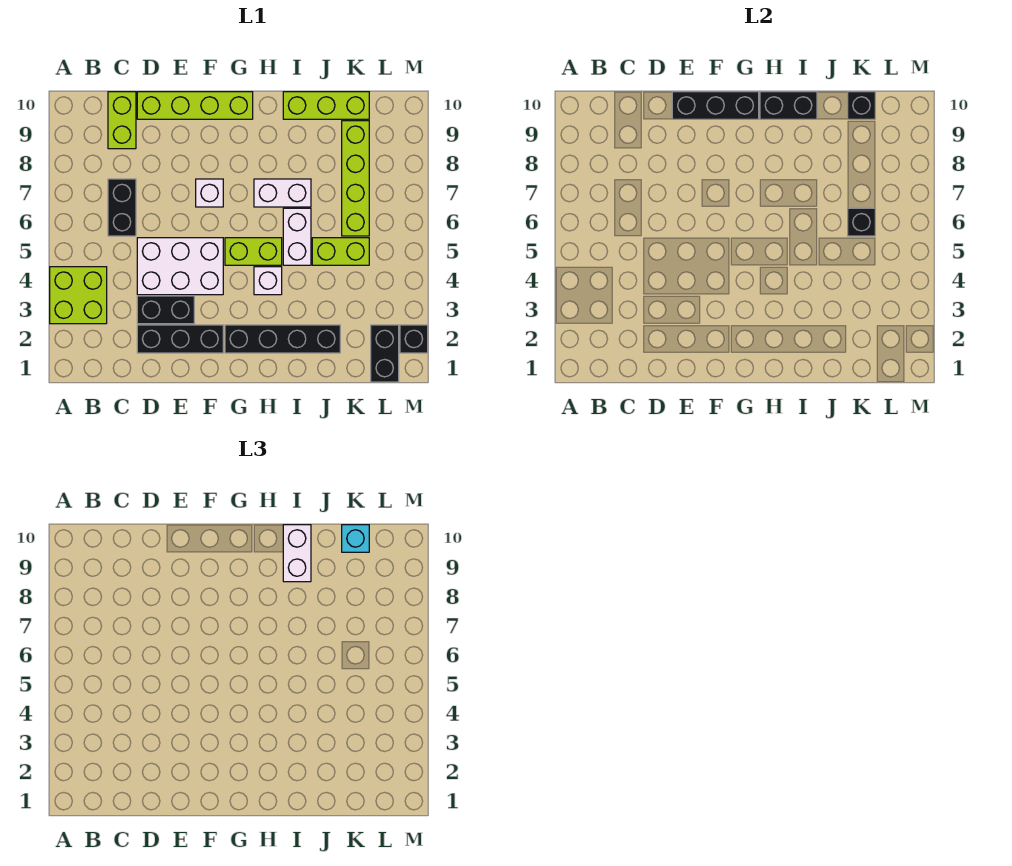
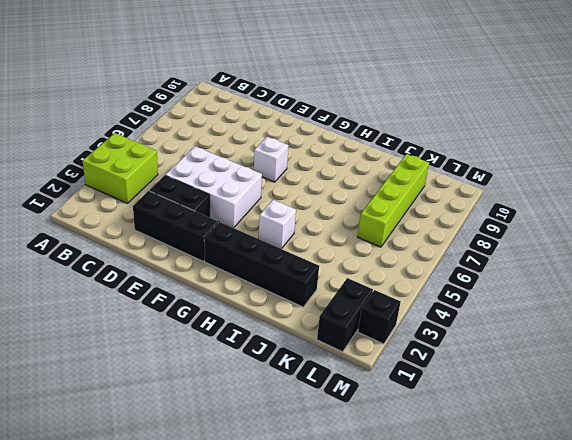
none -> black brick C6:C7 level 1
none -> lime brick C9:C10 level 1
none -> lime brick D10:G10 level 1

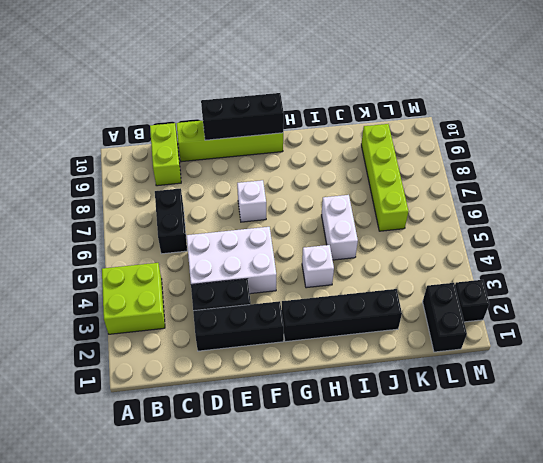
none -> lime brick G5:H5 level 1
none -> white brick H7:I7 level 1
none -> lime brick I10:K10 level 1

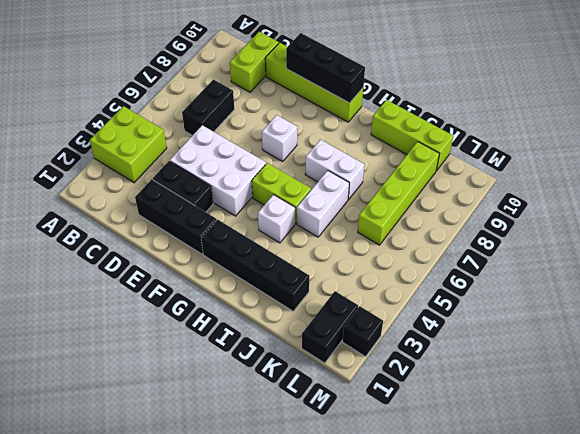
none -> lime brick J5:K5 level 1
none -> black brick H10:I10 level 2
none -> black brick K6 level 2

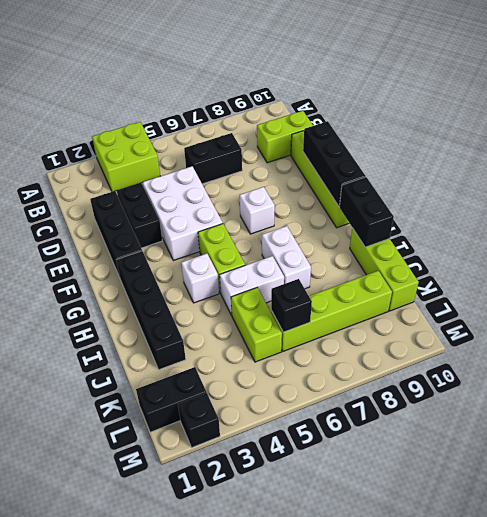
none -> black brick K10 level 2
none -> white brick I9:I10 level 3
none -> cyan brick K10 level 3

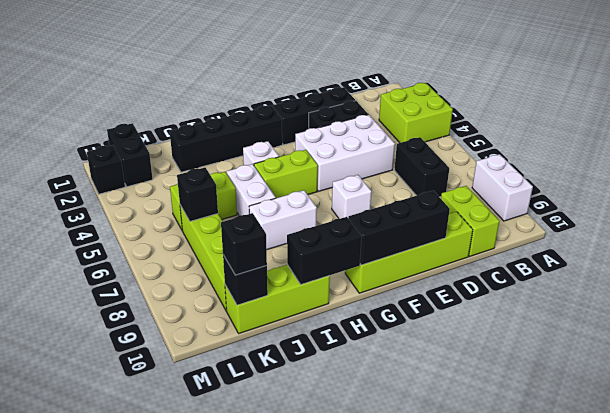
white brick A8:A9 level 1 -> white brick I9:I10 level 3
black brick K10 level 3 -> cyan brick K10 level 3

